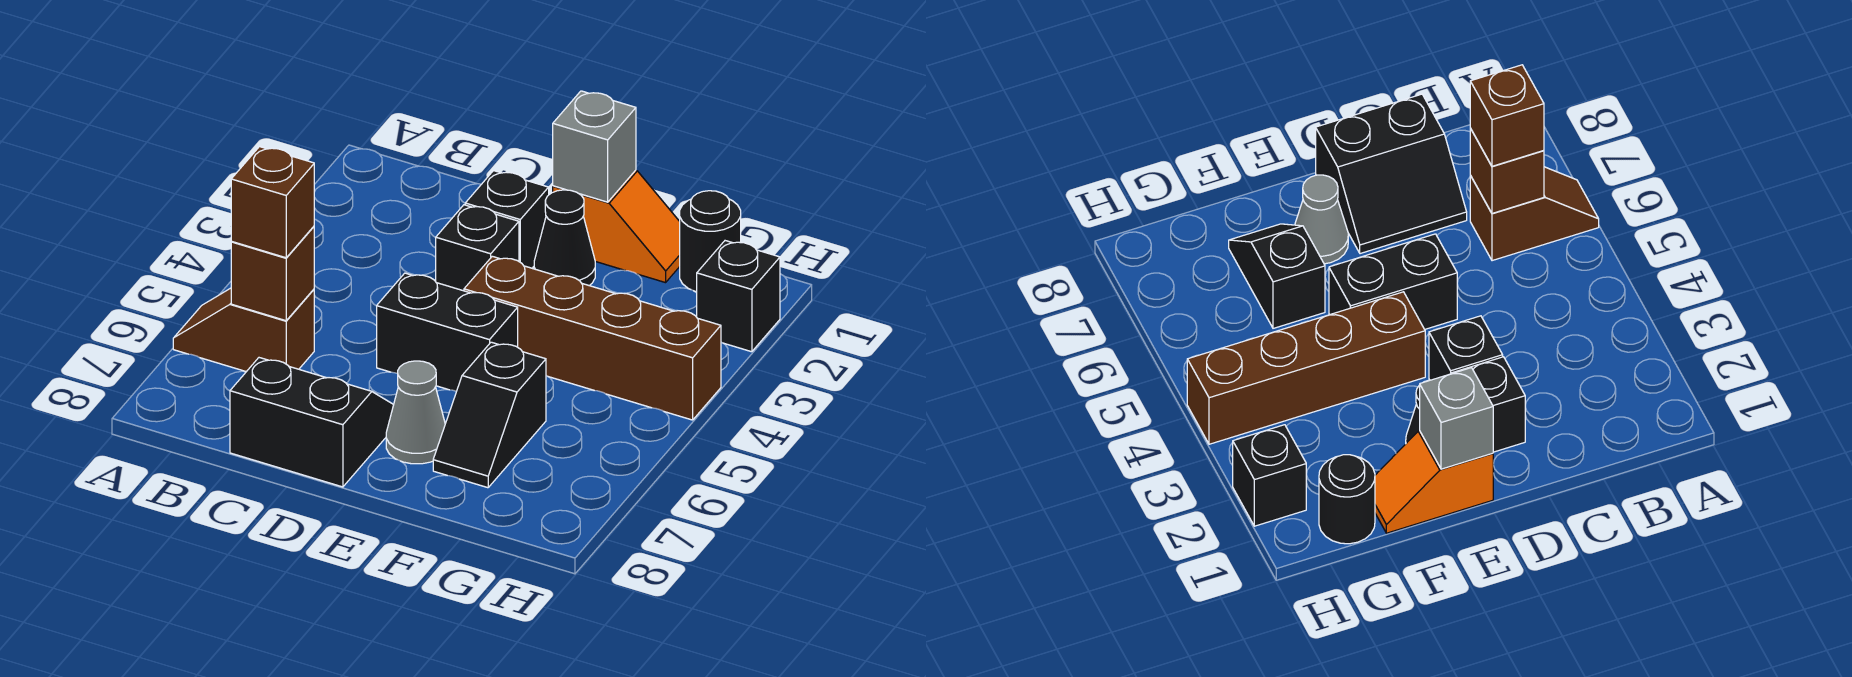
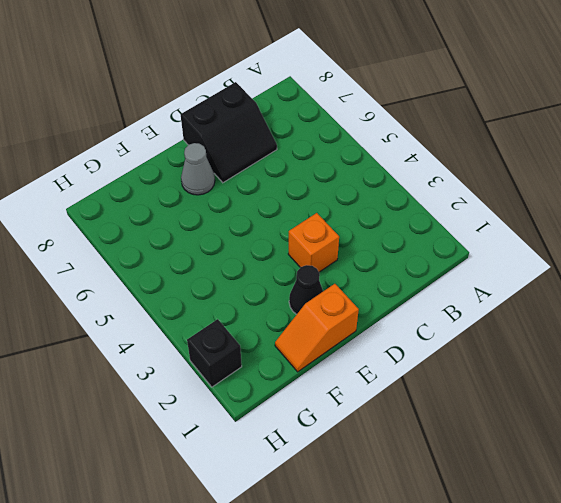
orange brick D3 level 1 -> black brick D3 level 1
none -> brown slope A6:B6 level 1 top B
none -> black brick D2 level 1
none -> black brick D5:E5 level 1

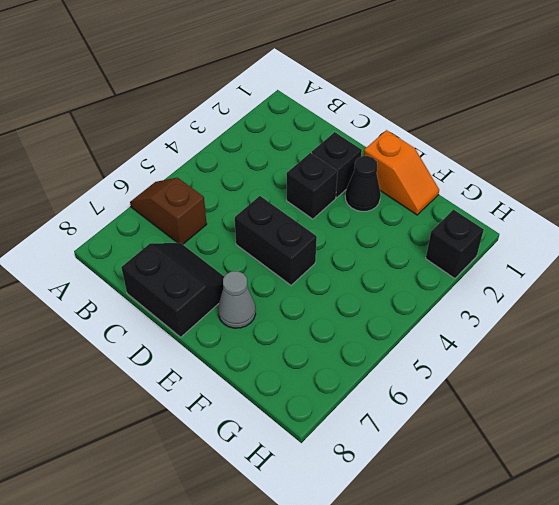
none -> brown brick E4:H4 level 1
none -> black slope F6:F7 level 1 top 6
none -> black round brick G1 level 1

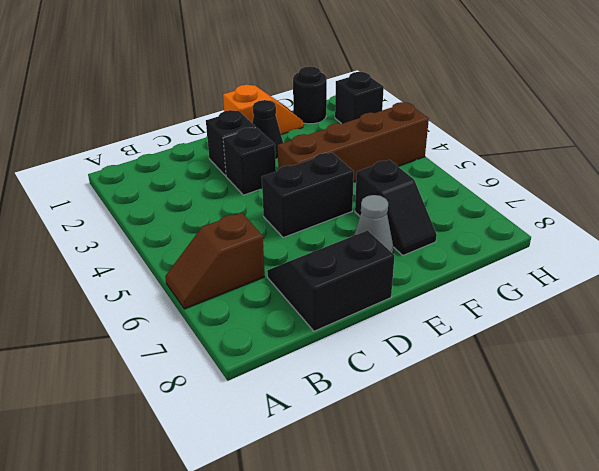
none -> brown brick B6 level 2
none -> grey brick E1 level 2
none -> brown brick B6 level 3

